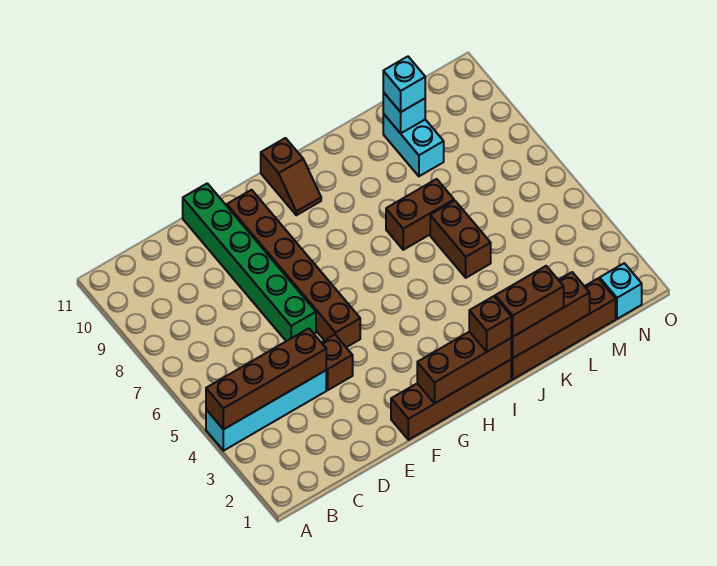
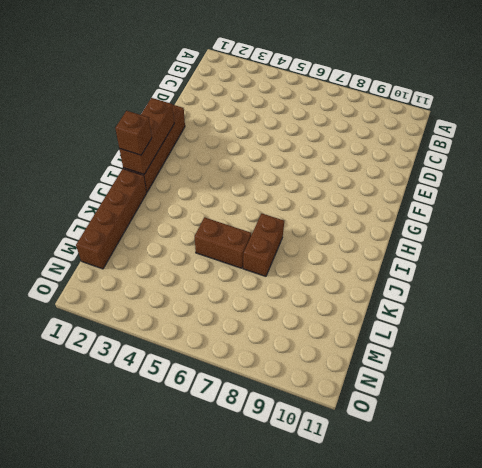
none -> cyan brick A4:D4 level 1
none -> brown brick E4 level 1
none -> green brick E6:E11 level 1

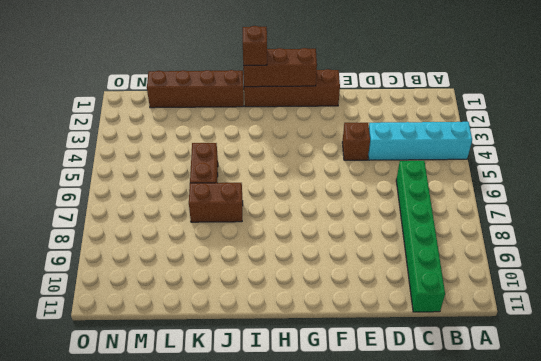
green brick C6:C11 level 1 -> green brick E6:E11 level 1
none -> brown brick F5:F10 level 1
none -> brown slope H10:H11 level 1 top 11
none -> cyan brick L9:L10 level 1

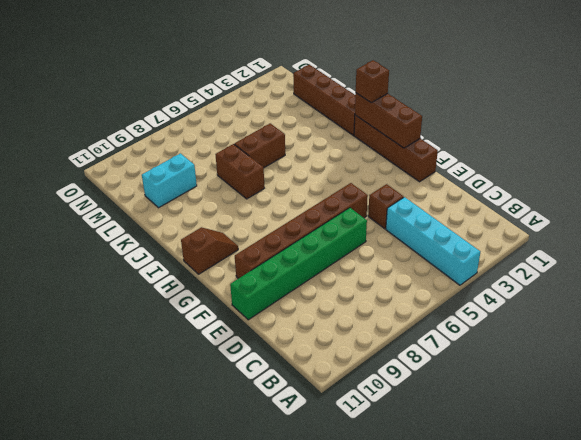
none -> cyan brick N1 level 1
none -> brown brick A4:D4 level 2
none -> brown brick J1:L1 level 2

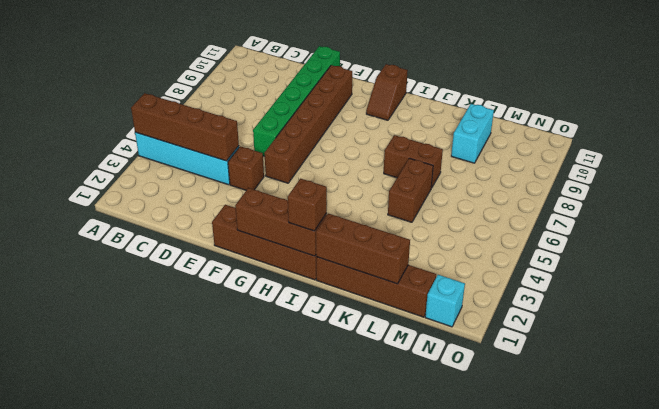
none -> cyan brick L10 level 2
none -> brown brick J1:K1 level 3
none -> cyan brick L10 level 3

